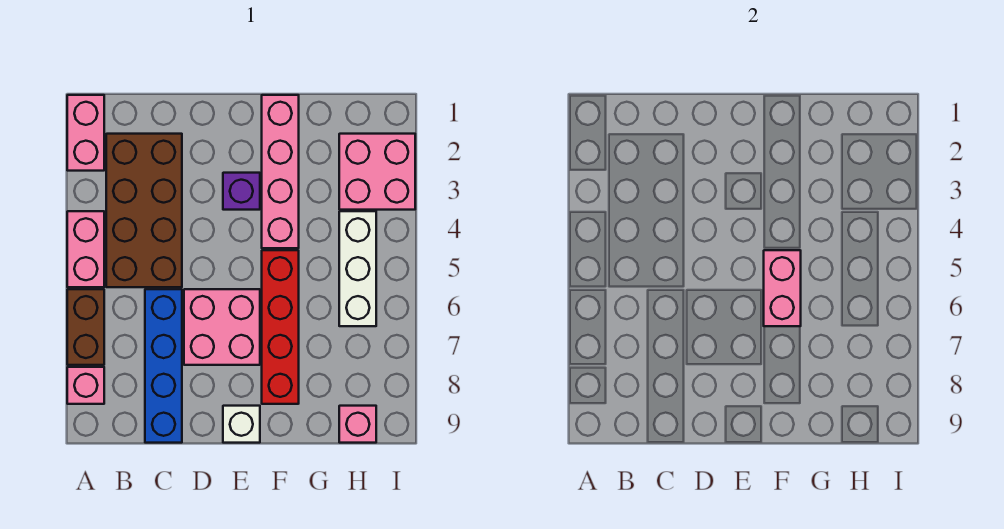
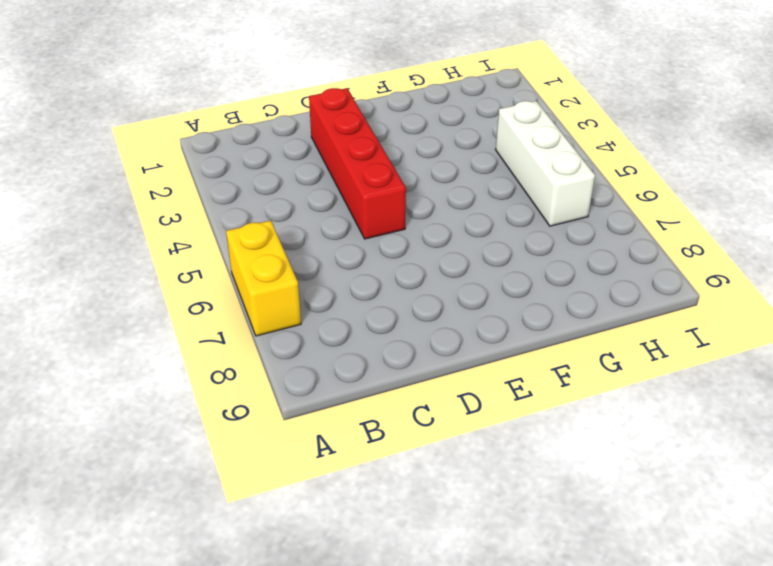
yellow brick A6:A7 level 1 -> brown brick A6:A7 level 1
red brick D2:D5 level 1 -> red brick F5:F8 level 1
none -> pink brick A1:A2 level 1
none -> pink brick A4:A5 level 1
none -> pink brick A8 level 1

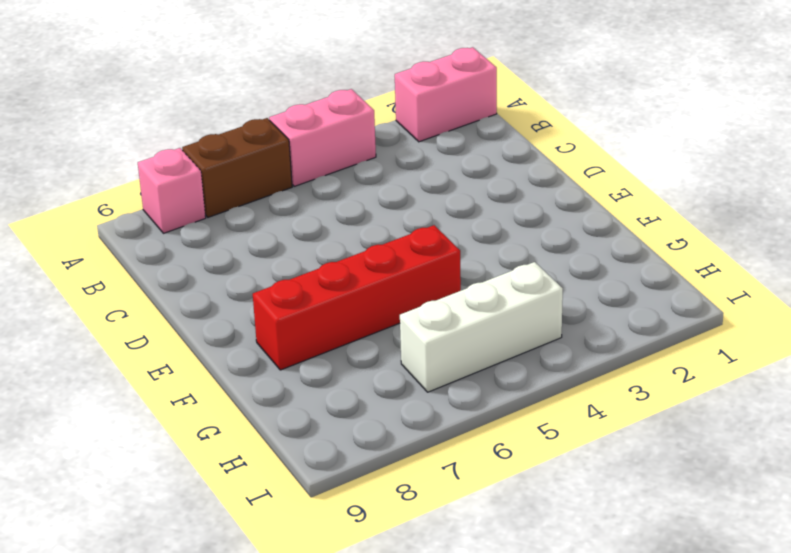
none -> brown brick B2:C5 level 1
none -> blue brick C6:C9 level 1
none -> pink brick D6:E7 level 1

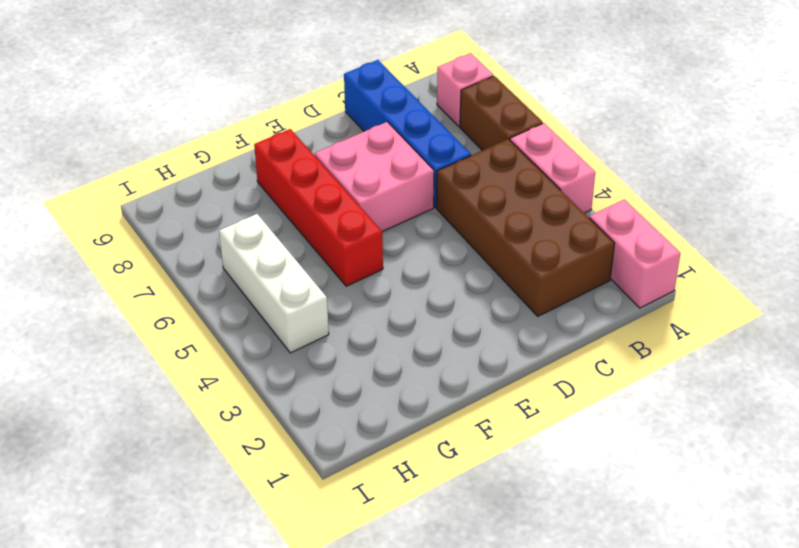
none -> purple brick E3 level 1
none -> white brick E9 level 1
none -> pink brick F1:F4 level 1

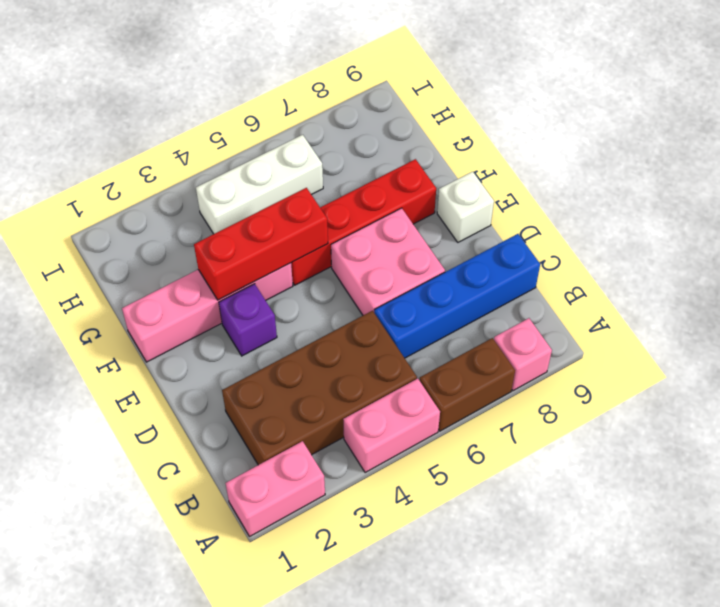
red brick F3:F5 level 2 -> pink brick F5:F6 level 2
none -> pink brick H2:I3 level 1
none -> pink brick H9 level 1

